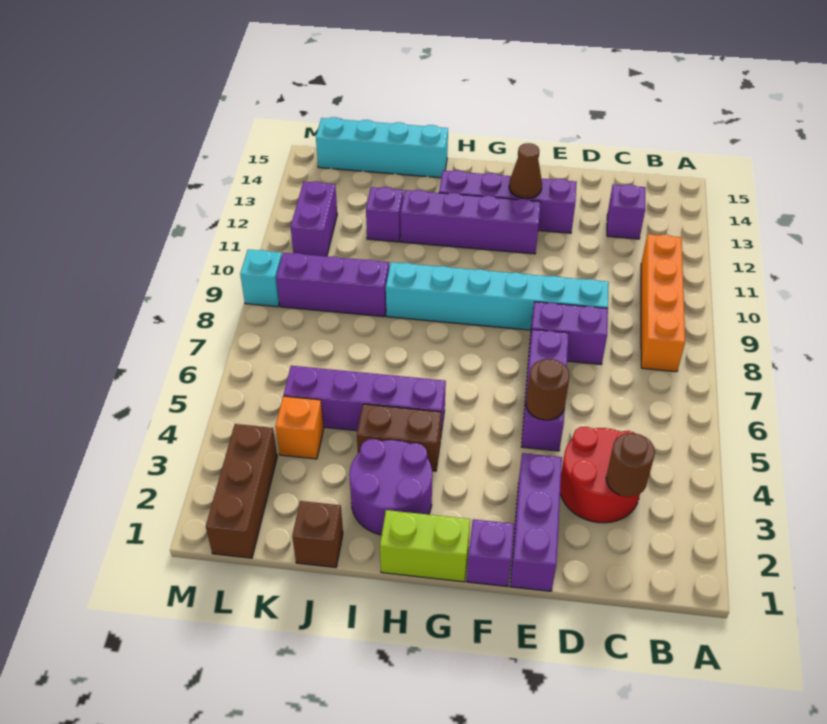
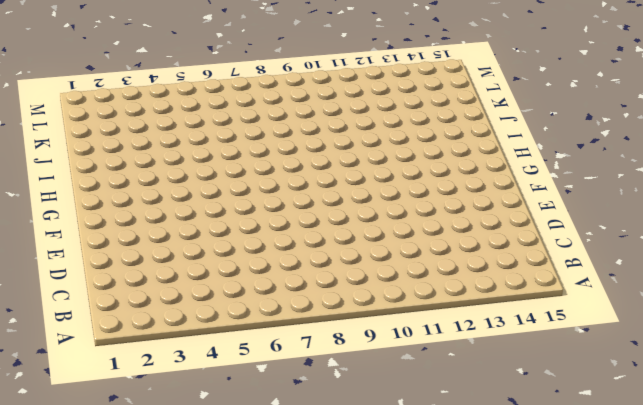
none -> orange brick B8:B11 level 1
none -> red round brick C3:D4 level 1
none -> purple brick C13 level 1

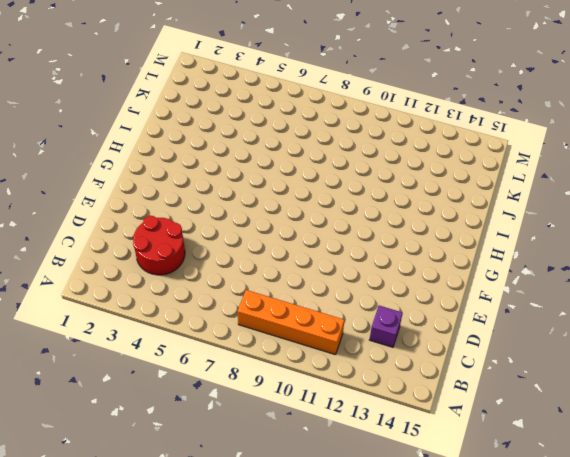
none -> purple brick D8:E8 level 1
none -> cyan brick D9:I9 level 1
none -> purple brick E1:E3 level 1

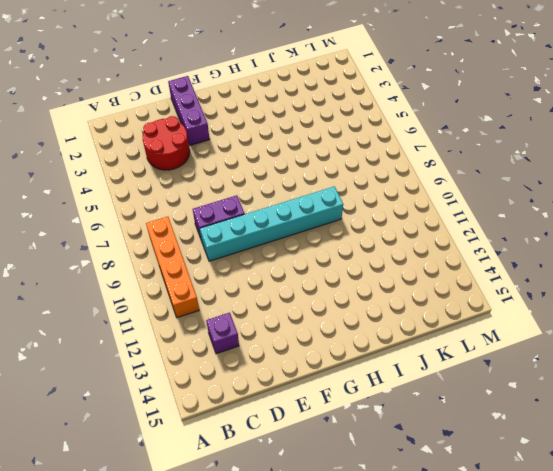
none -> purple brick E5:E7 level 1
none -> purple brick E13:H13 level 1
none -> purple brick F1 level 1

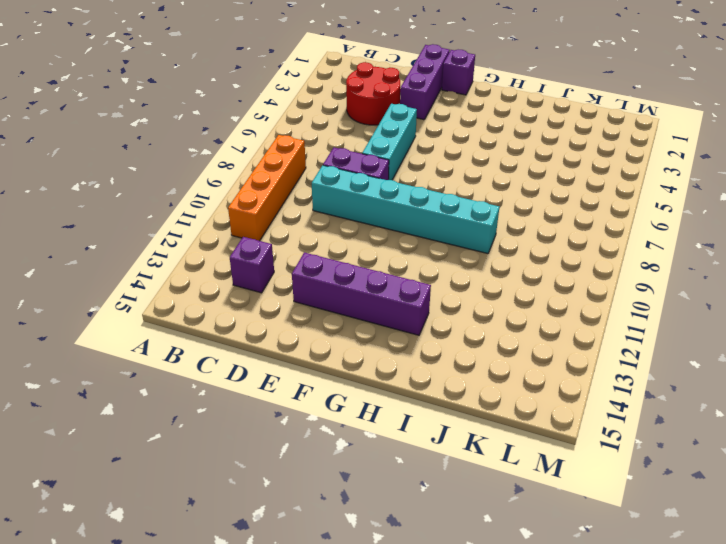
cyan brick E5:E7 level 1 -> purple brick E5:E7 level 1
none -> purple brick F12:I12 level 1
none -> lime brick G1:H1 level 1
none -> purple round brick H2:I3 level 1

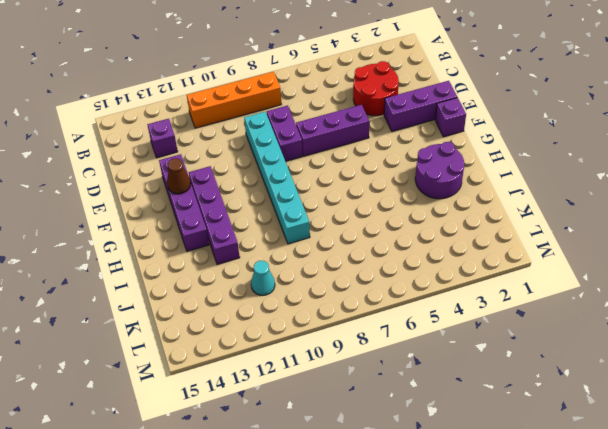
cyan cone K11 level 1 -> none
none -> lime brick G1:H1 level 1
none -> brown brick H4:I4 level 1
none -> purple brick H5:K5 level 1

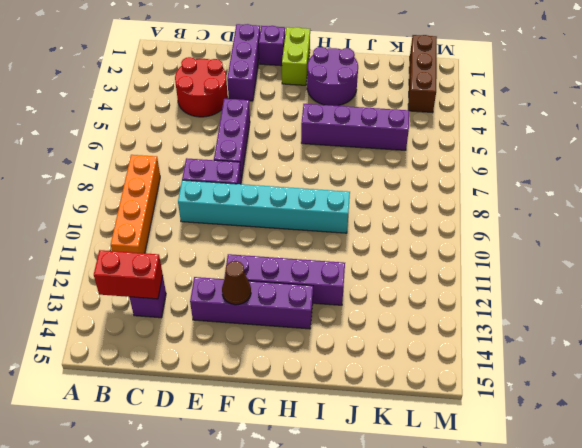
red brick B13:C13 level 2 -> none
lime brick G1:G2 level 1 -> lime brick G1:H1 level 1
none -> brown brick H4:I4 level 1
none -> cyan brick I15:L15 level 1
none -> brown brick J1 level 1

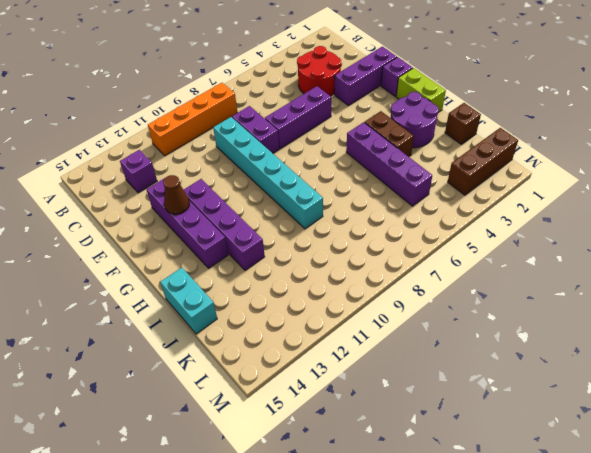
cyan brick I15:J15 level 1 -> cyan brick I15:L15 level 1
none -> purple brick J9:L9 level 1
none -> purple brick J12 level 1
none -> orange brick K4 level 1

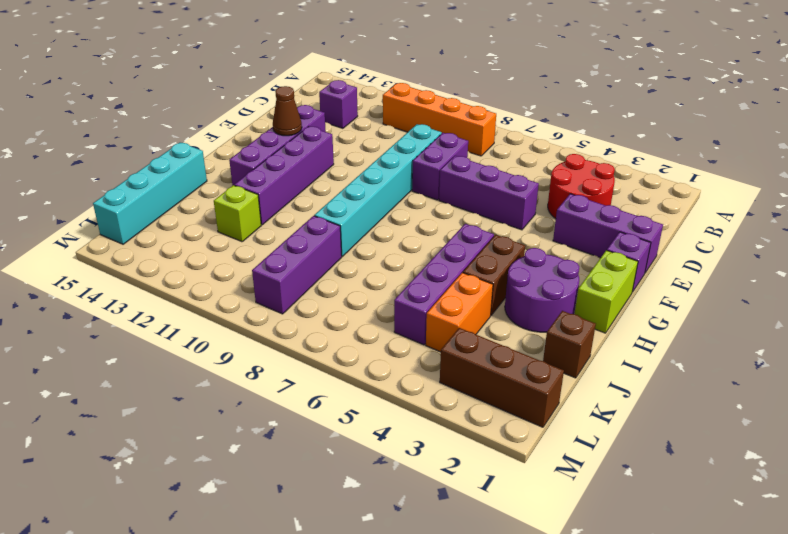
orange brick J4:K4 level 1 -> orange brick K4 level 1
lime brick J12 level 1 -> purple brick J12 level 1
none -> purple brick L11:L12 level 1
none -> cyan brick M9 level 1
none -> brown round brick C3 level 2

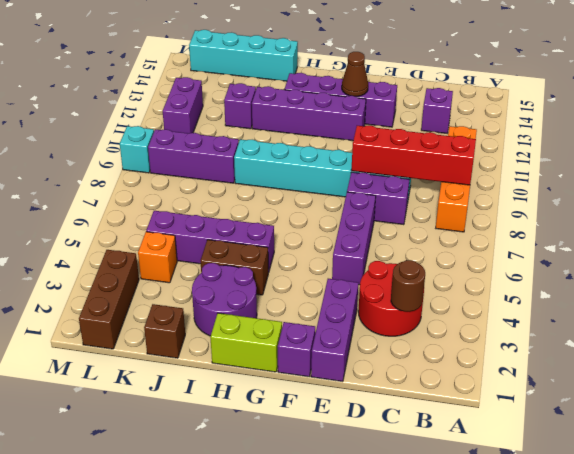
red brick B9:E9 level 2 -> none
none -> brown round brick E5 level 2

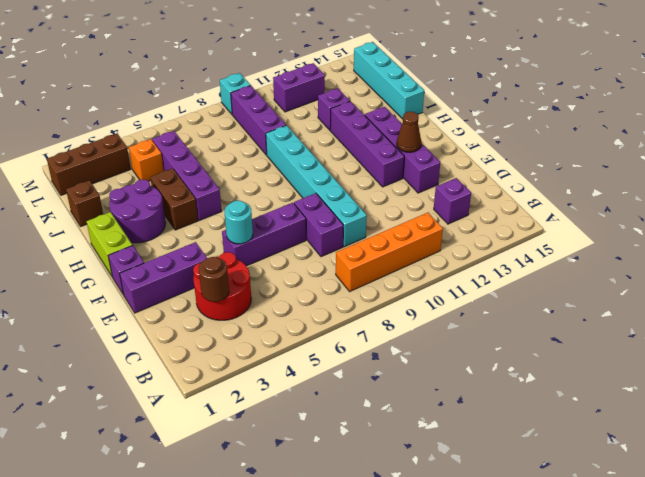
cyan round brick E5 level 2 -> brown round brick E5 level 2

